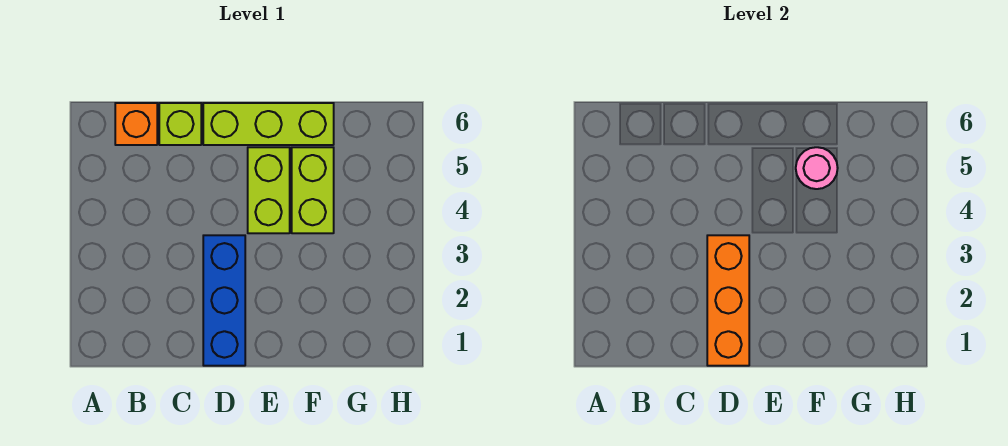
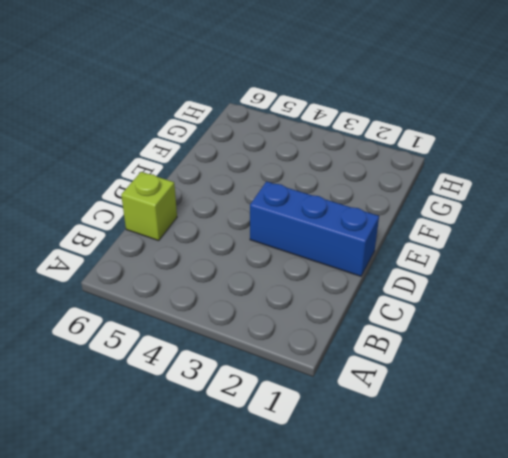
none -> orange brick B6 level 1
none -> lime brick D6:F6 level 1

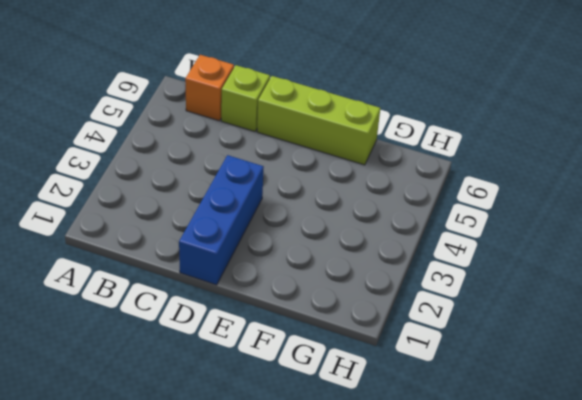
none -> lime brick E4:E5 level 1
none -> lime brick F4:F5 level 1

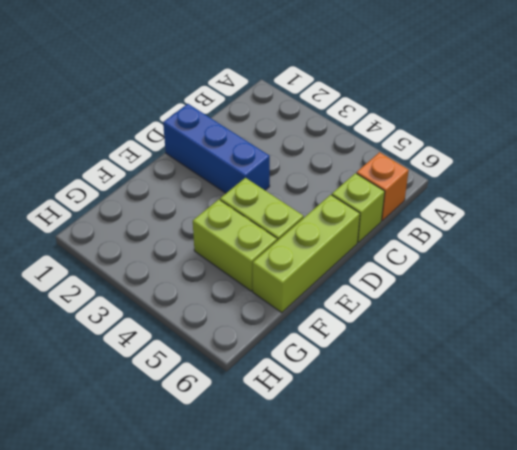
none -> orange brick D1:D3 level 2
none -> pink round brick F5 level 2

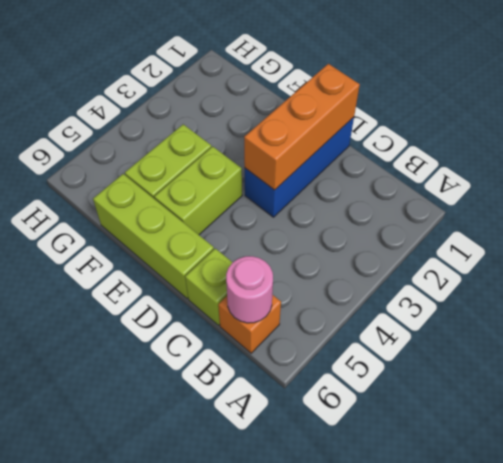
pink round brick B6 level 2 -> pink round brick F5 level 2

